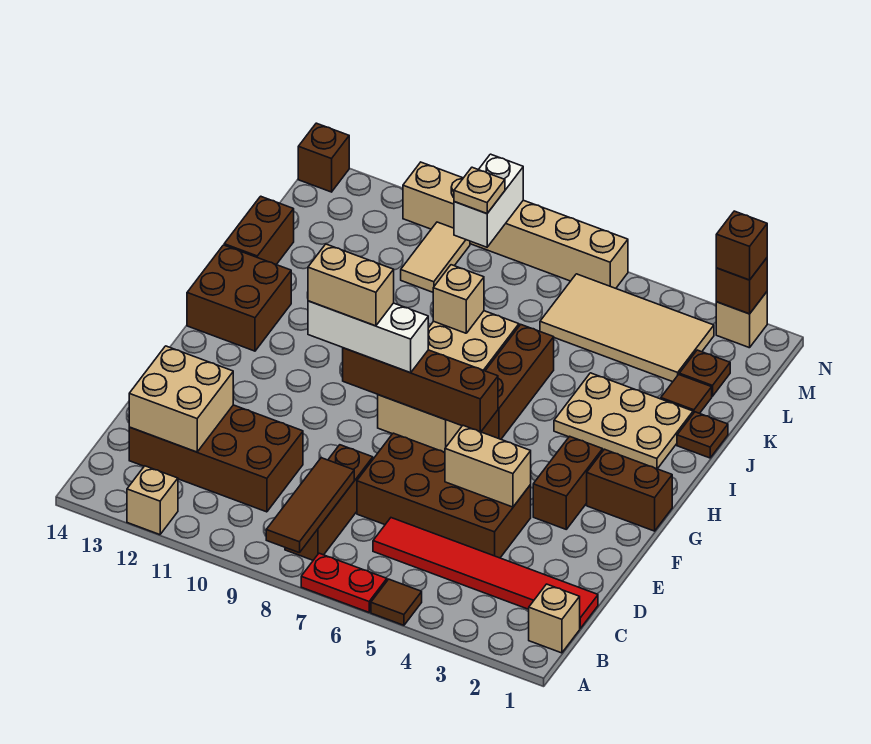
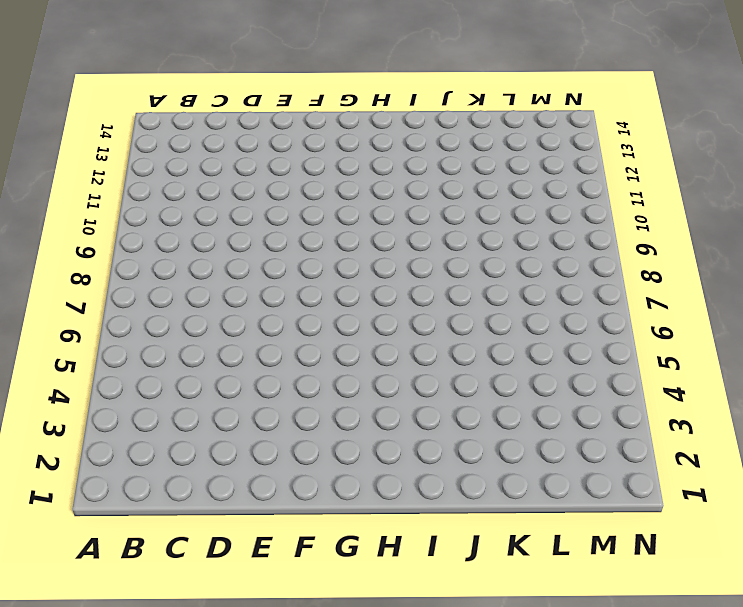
none -> brown tile A5 level 1
none -> red plate A6:A7 level 1
none -> tan brick A12 level 1
none -> tan brick B1 level 1

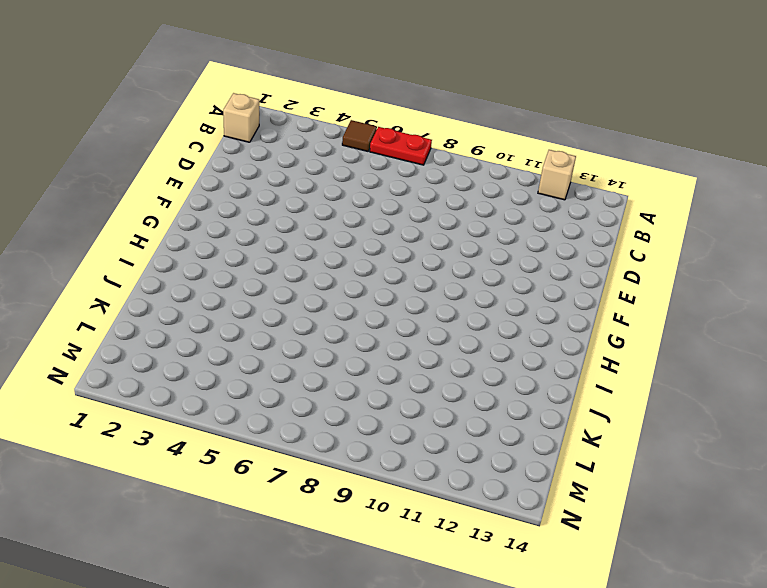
none -> brown brick B8:D8 level 1
none -> red tile C1:C6 level 1
none -> brown brick C10:D13 level 1
none -> brown brick D4:E7 level 1

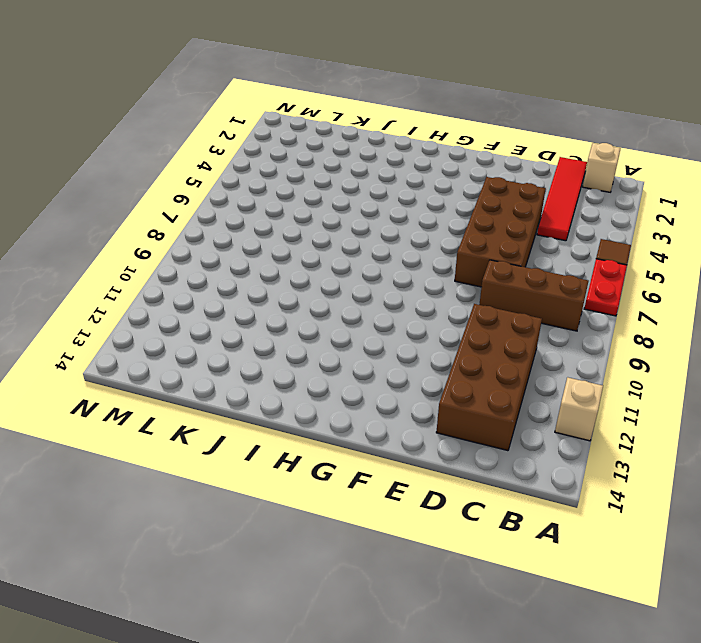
red tile C1:C4 level 1 -> red tile C1:C6 level 1
none -> brown brick F3:G3 level 1
none -> brown brick G1:G2 level 1
none -> tan brick G7:J8 level 1
none -> brown brick H6:J6 level 1

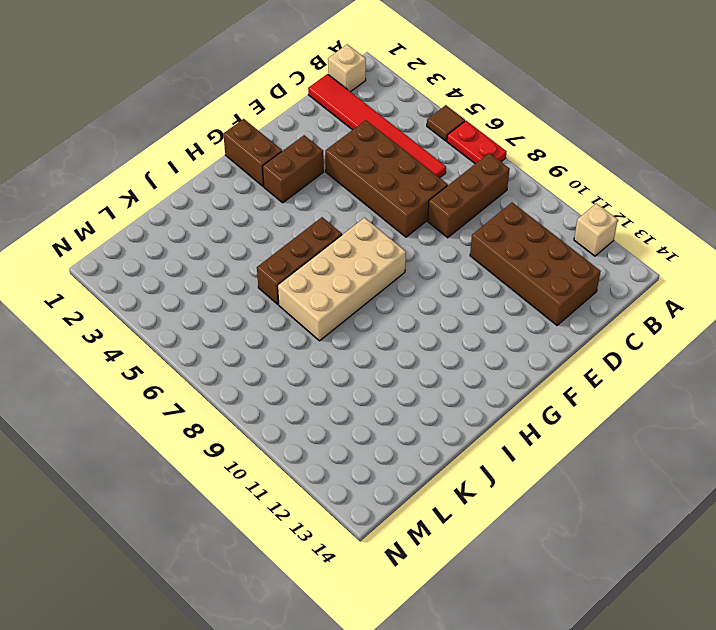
none -> brown brick H13:I14 level 1
none -> tan plate I2:J4 level 1
none -> brown plate J1 level 1
none -> brown brick J14:K14 level 1

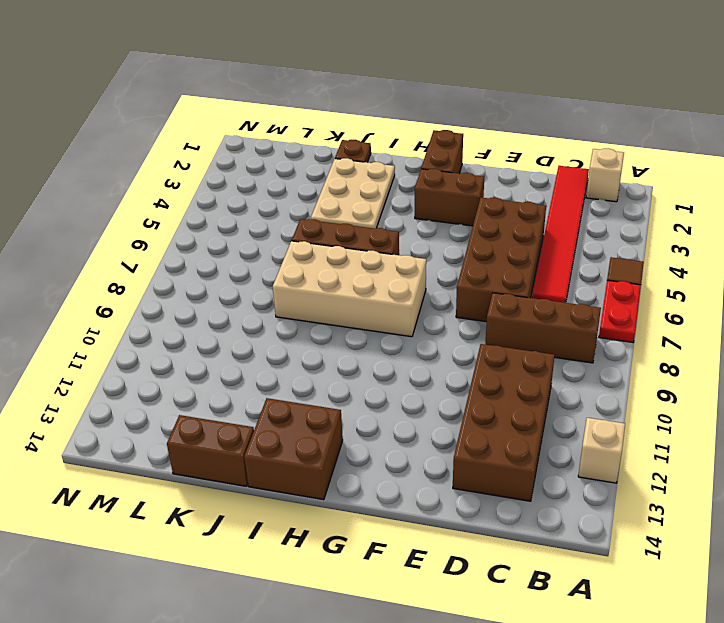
none -> brown tile K2 level 1
none -> brown plate L2 level 1
none -> tan tile L3:M6 level 1
none -> tan tile L10:M10 level 1

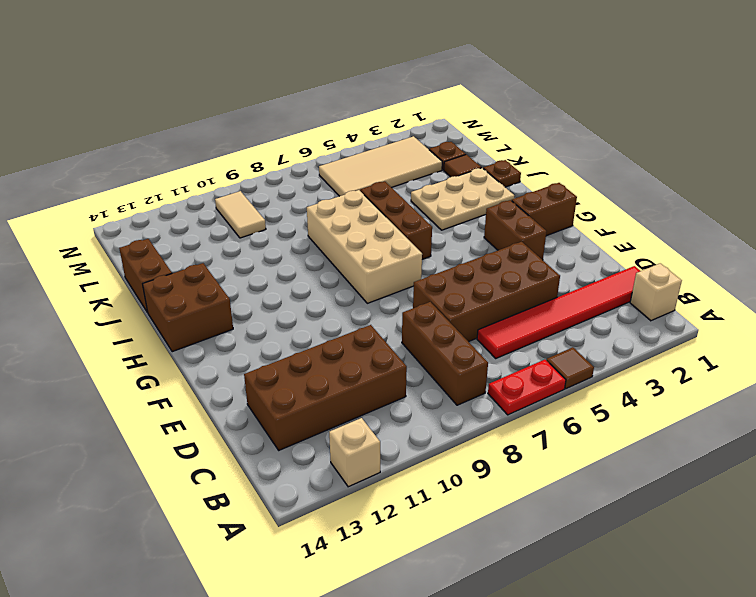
none -> tan brick N2 level 1
none -> tan brick N6:N11 level 1
none -> brown brick N14 level 1
none -> brown tile A8:C8 level 2

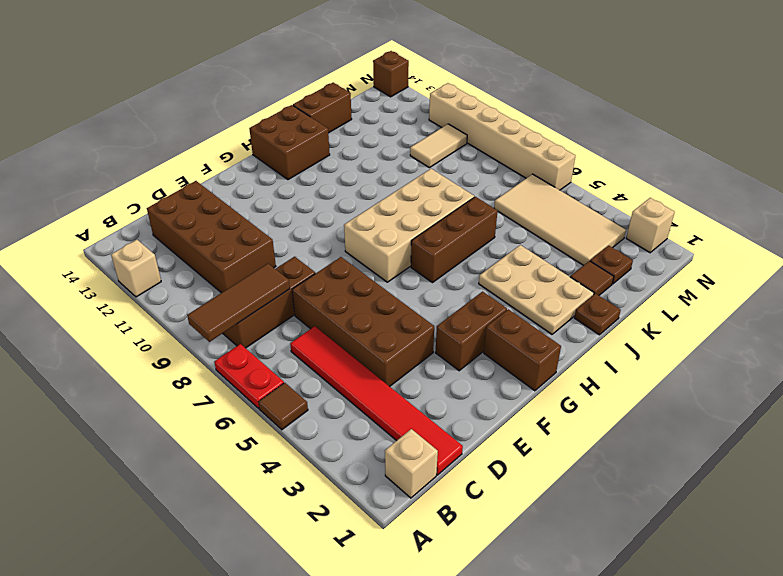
none -> tan brick C12:D13 level 2
none -> tan brick E4:E5 level 2
none -> brown brick G6:G9 level 2
none -> tan brick J8 level 2

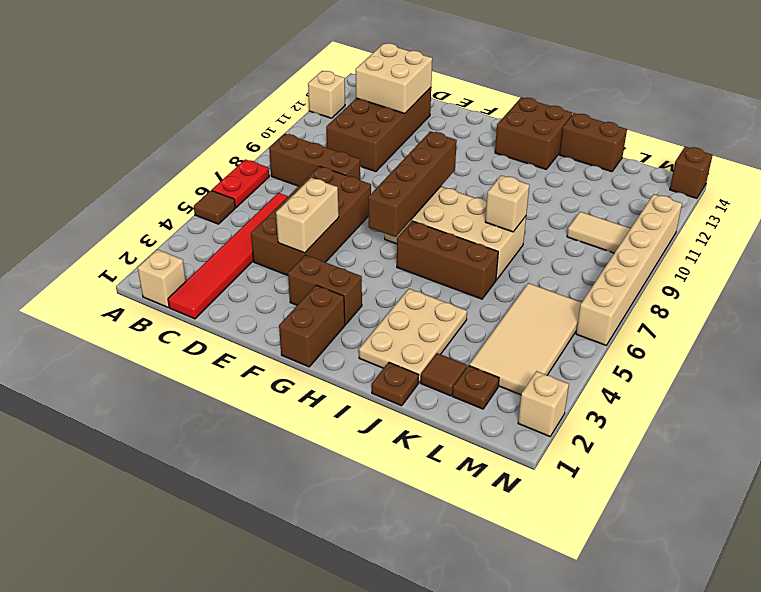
none -> brown tile A8:C8 level 2
none -> white brick M9:N9 level 2
none -> brown brick N2 level 2
none -> white brick G8:G10 level 3

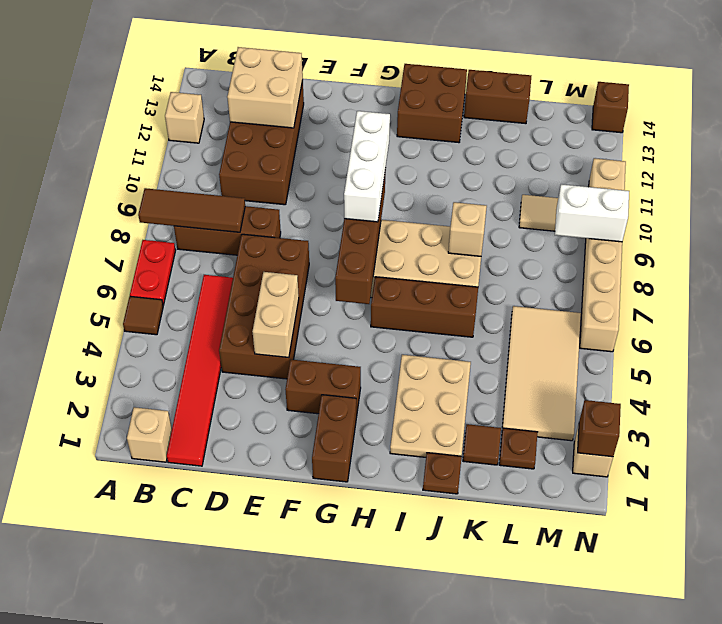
none -> tan plate M9 level 3
none -> brown brick N2 level 3
none -> tan brick G9:G10 level 4

